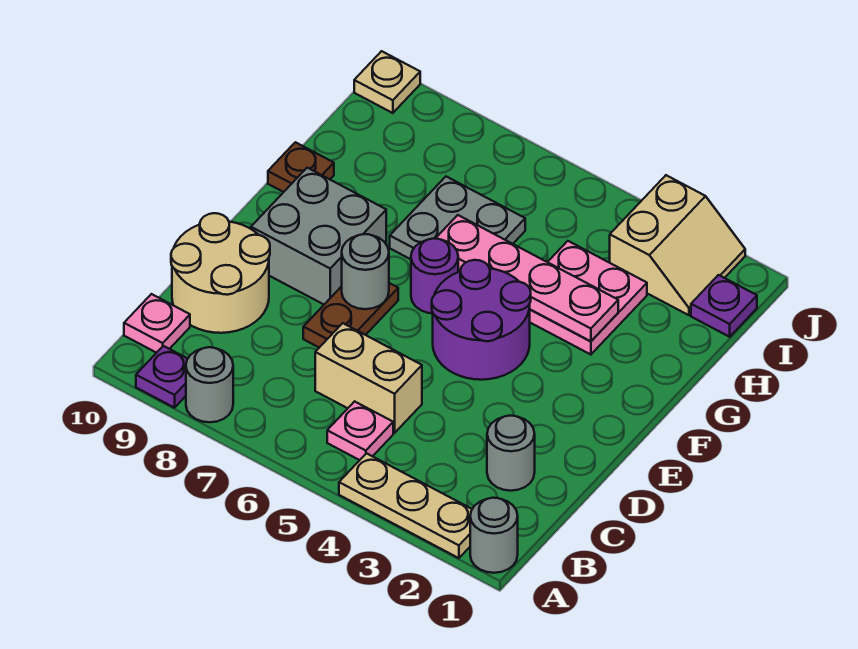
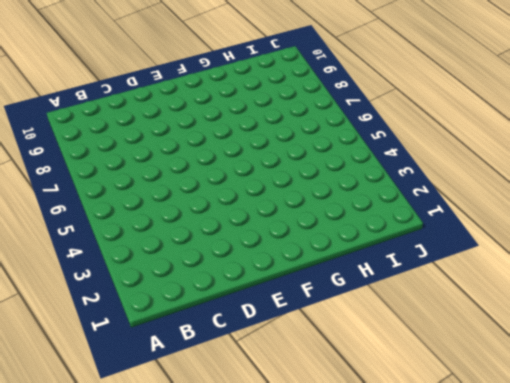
none -> grey round brick A1 level 1
none -> tan plate A2:A4 level 1
none -> grey round brick A8 level 1

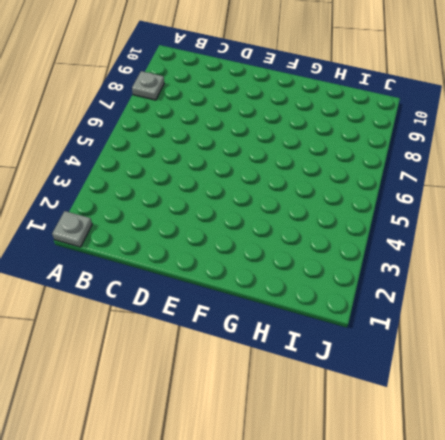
grey plate A1 level 1 -> grey round brick A1 level 1
grey plate A8 level 1 -> grey round brick A8 level 1
none -> tan plate A2:A4 level 1
none -> purple plate A9 level 1
none -> pink plate B5 level 1

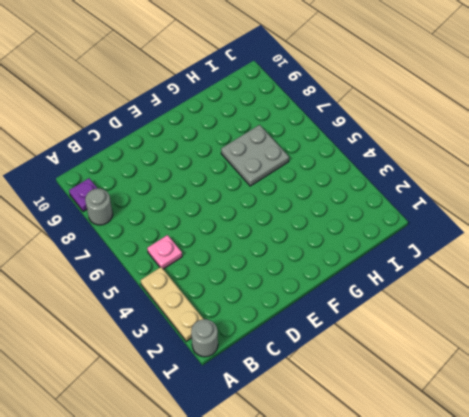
none -> pink plate B10 level 1
none -> grey round brick C2 level 1
none -> tan brick C5:C6 level 1

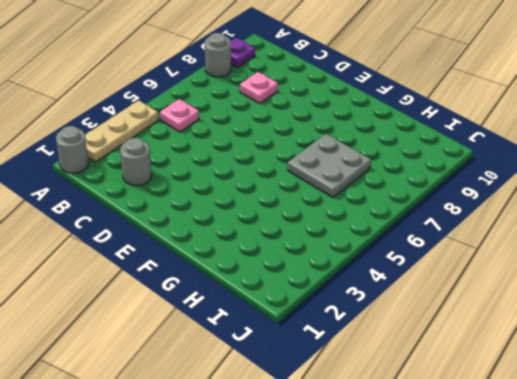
pink plate C8 level 1 -> pink plate B10 level 1
none -> tan brick C5:C6 level 1
none -> tan round brick C9:D10 level 1
none -> brown plate D7:E7 level 1

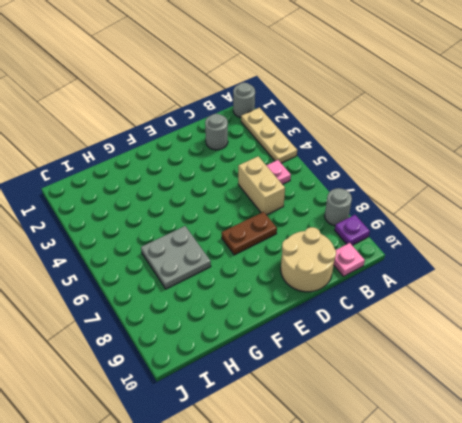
none -> purple round brick E4:F5 level 1
none -> grey brick E8:F9 level 1
none -> purple round brick F6 level 1

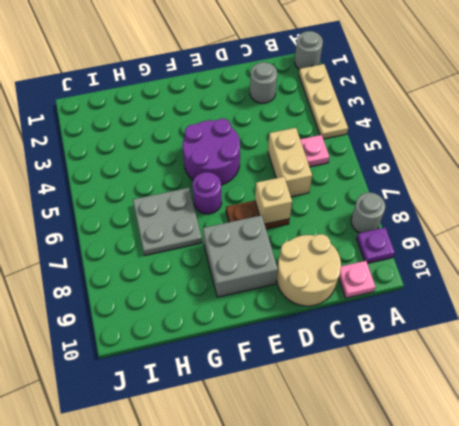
tan brick D7 level 2 -> none
none -> pink plate G3:H4 level 1
none -> brown plate G10 level 1
none -> purple plate I1 level 1

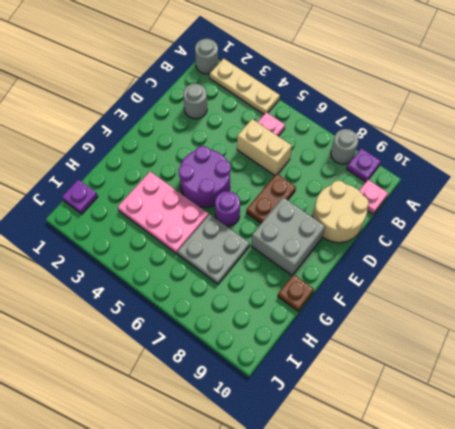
pink plate G3:H5 level 1 -> pink plate G3:H4 level 1
none -> tan slope I2:J3 level 1 top 3
none -> tan plate J10 level 1
none -> grey round brick E7 level 2

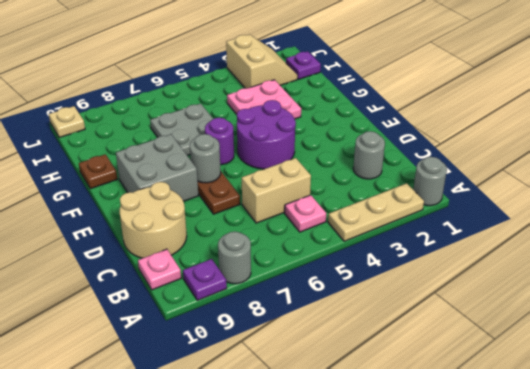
none -> pink plate G3:G6 level 2

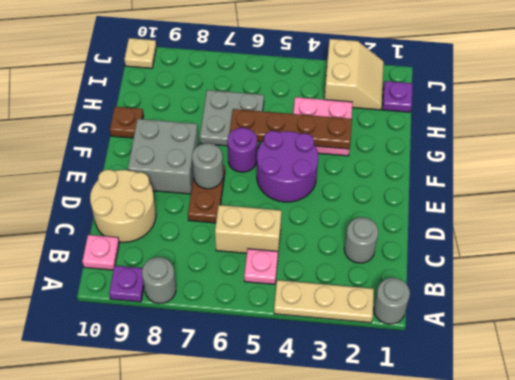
brown plate G3:G6 level 2 -> pink plate G3:G6 level 2

